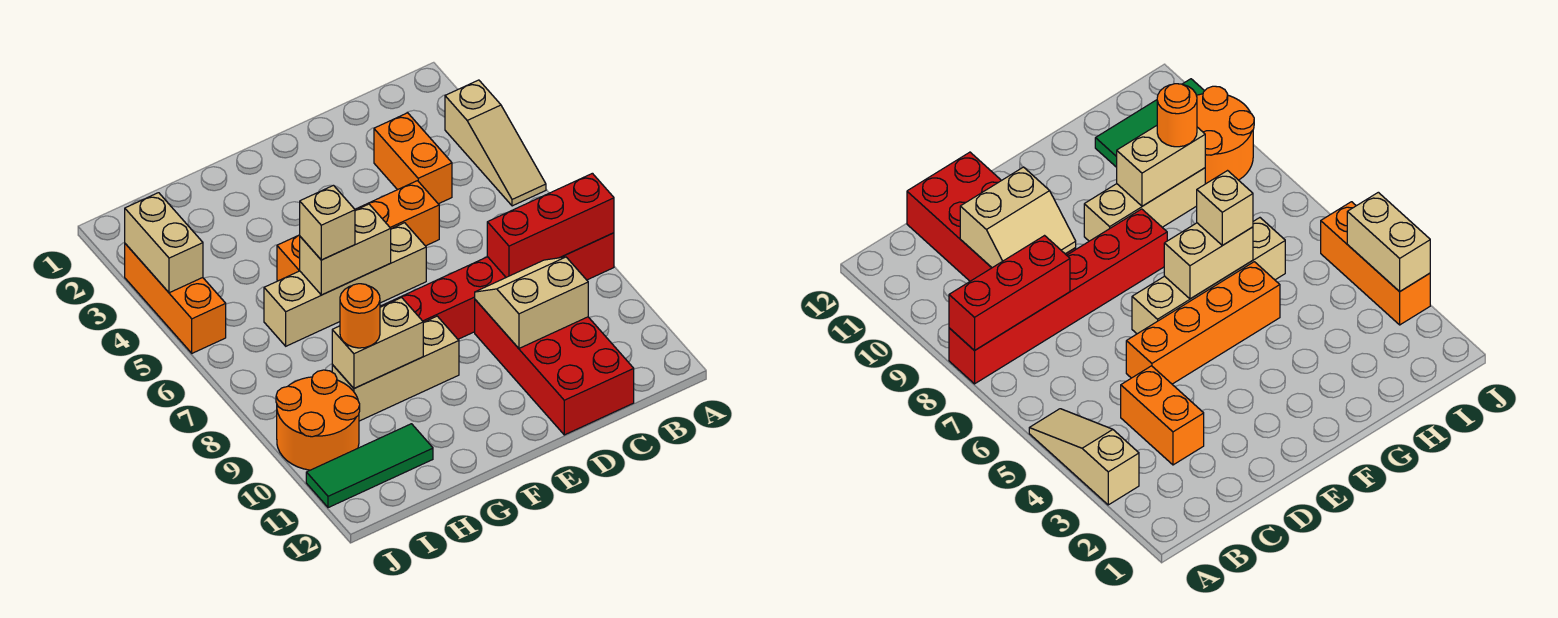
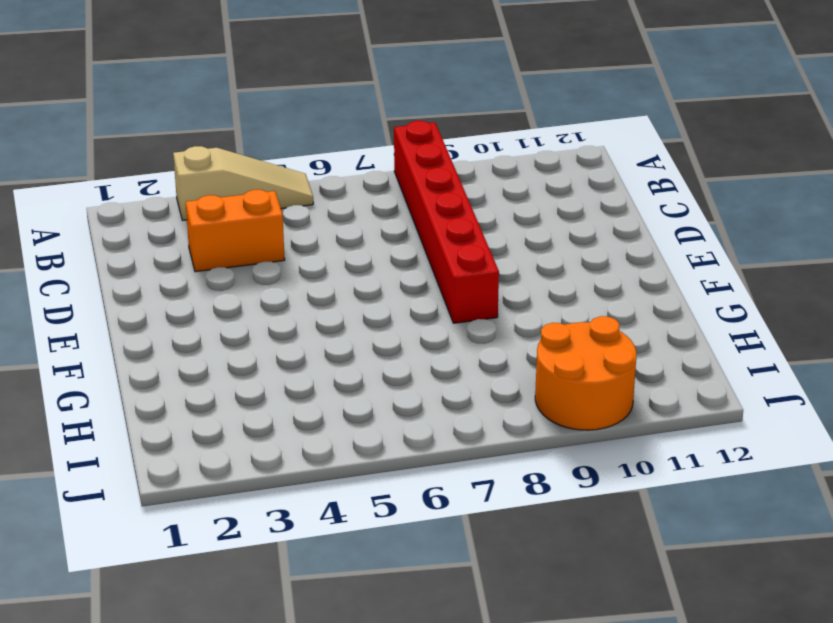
none -> red brick C9:D12 level 1
none -> orange brick D5:G5 level 1
none -> tan brick E6:H6 level 1

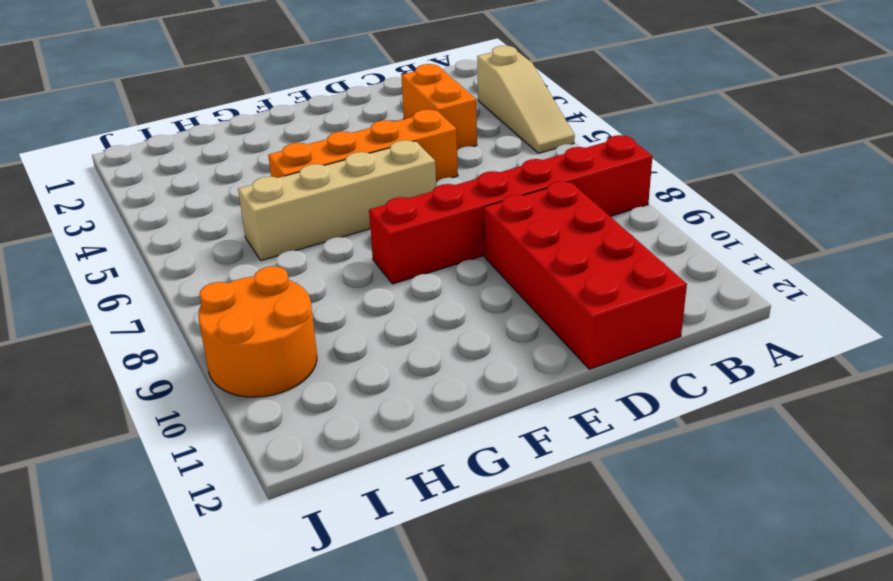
none -> tan brick F9:H9 level 1
none -> green tile H11:J11 level 1
none -> orange brick J3:J5 level 1

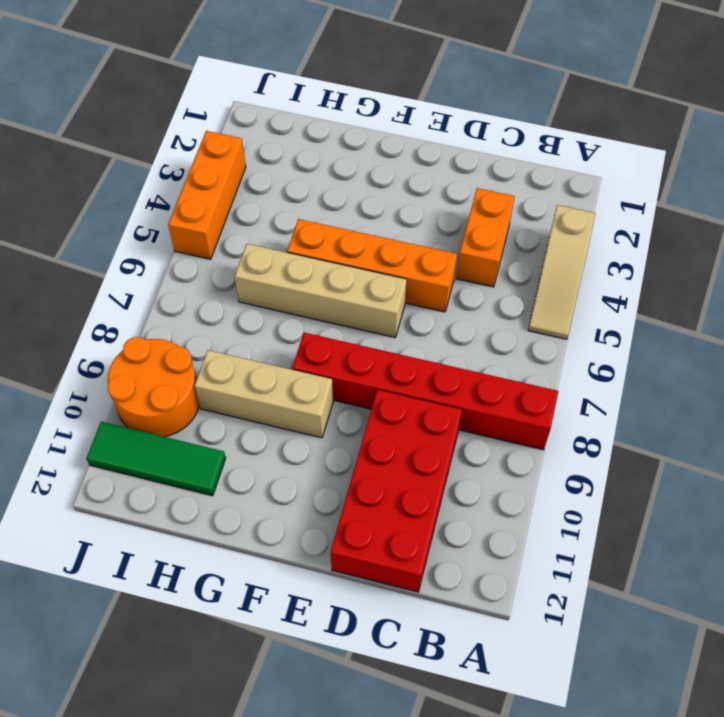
none -> red brick A8:C8 level 2
none -> tan slope C9:D10 level 2 top 10
none -> tan brick F6:G6 level 2

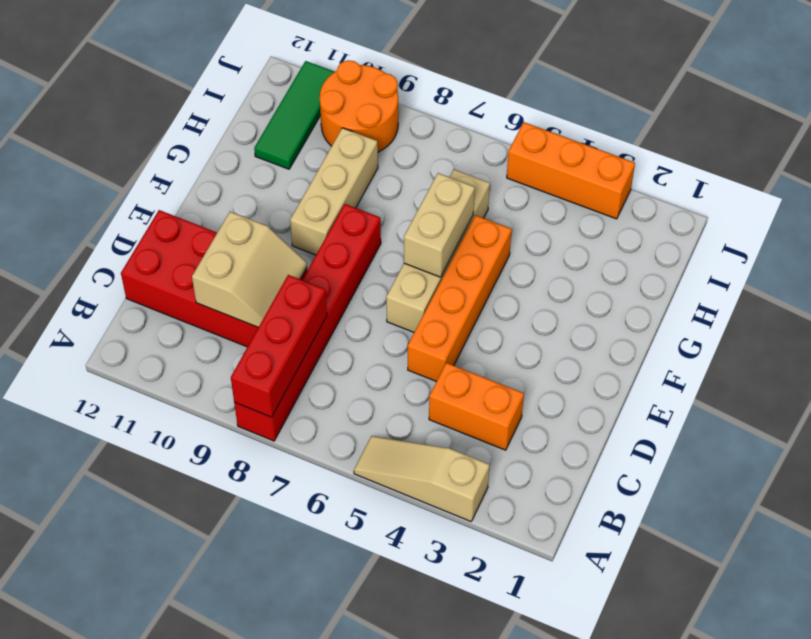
none -> tan brick G9:H9 level 2
none -> tan brick J3:J4 level 2
none -> tan brick G6 level 3

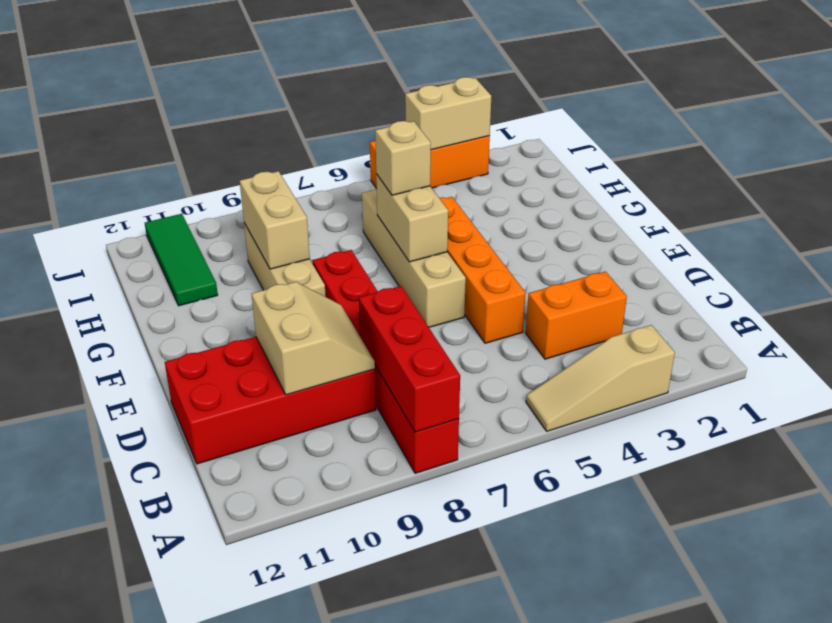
none -> orange round brick I9:J10 level 1
none -> orange round brick H9 level 3

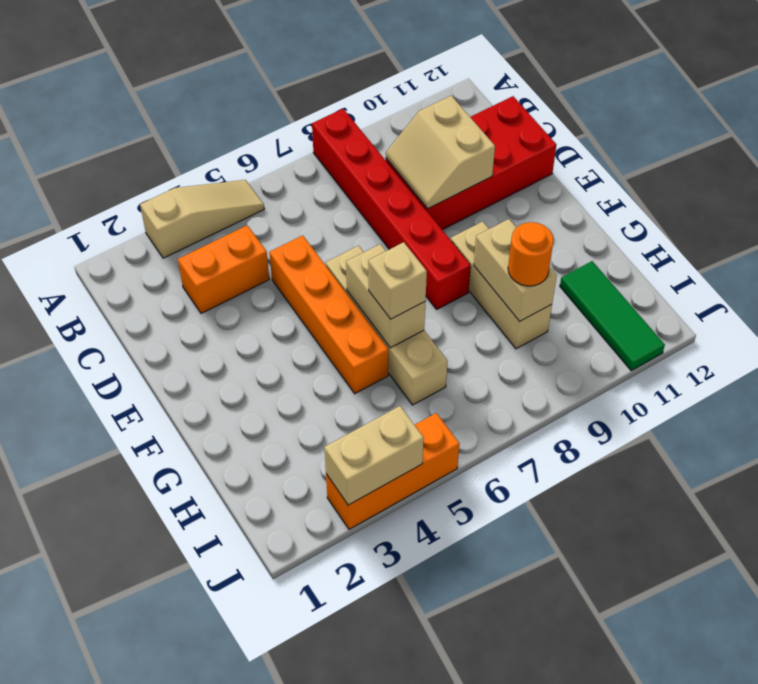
none -> orange round brick I9:J10 level 1
none -> red brick A8:C8 level 2

